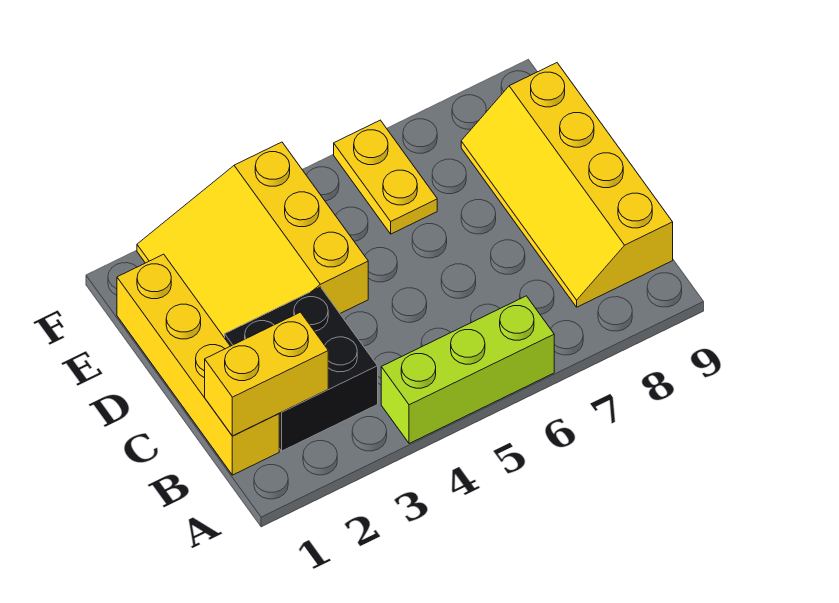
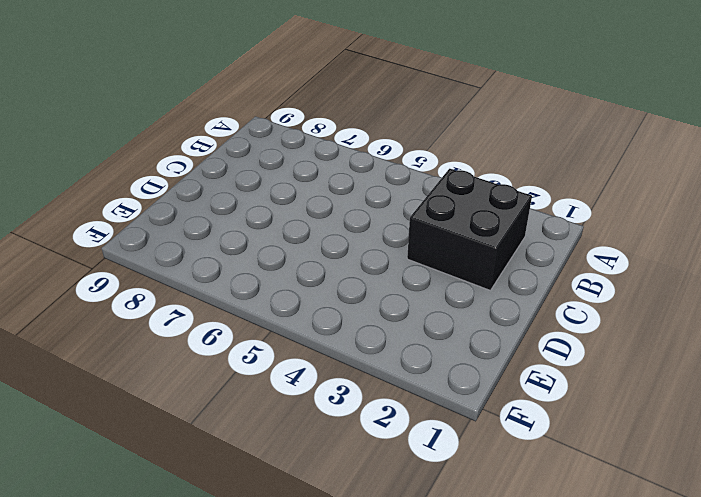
none -> lime brick A4:A6 level 1
none -> yellow brick B1:E1 level 1

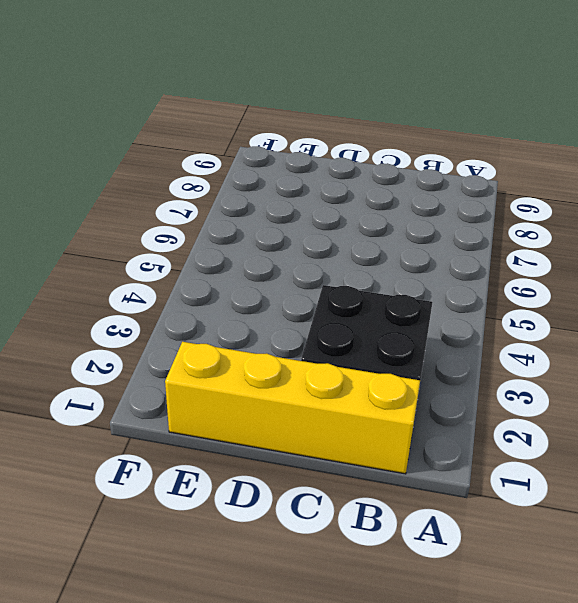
none -> lime brick A4:A6 level 1
none -> yellow slope B8:E9 level 1 top 9

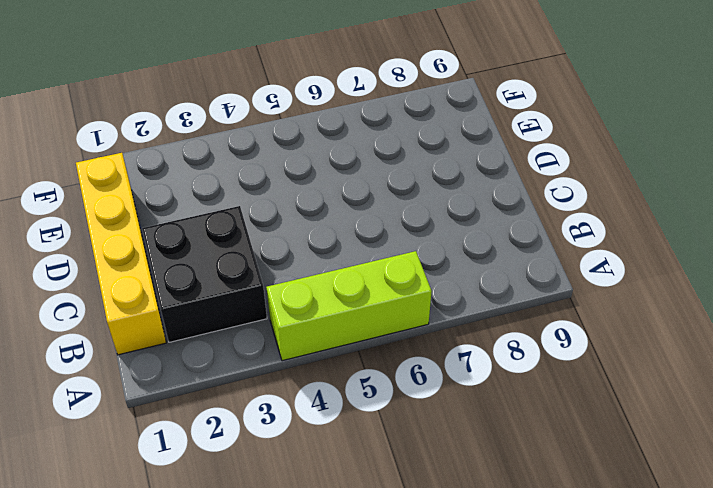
none -> yellow slope B8:E9 level 1 top 9
none -> yellow slope D2:F4 level 1 top 4

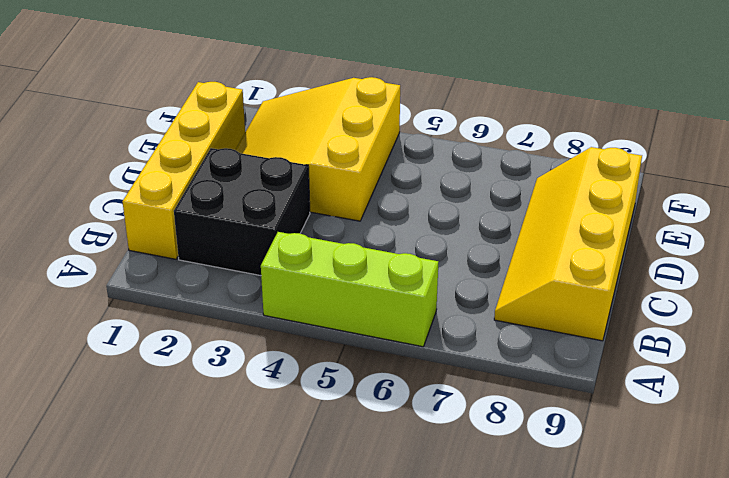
none -> yellow plate E6:F6 level 1
none -> yellow brick B1:B2 level 2

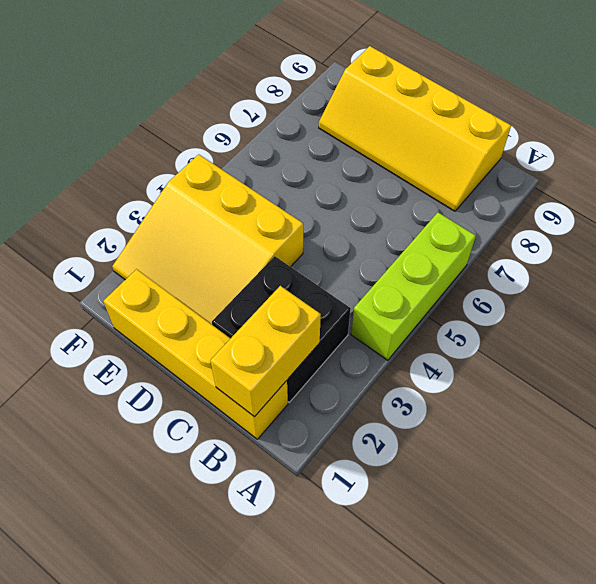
none -> yellow plate E6:F6 level 1

